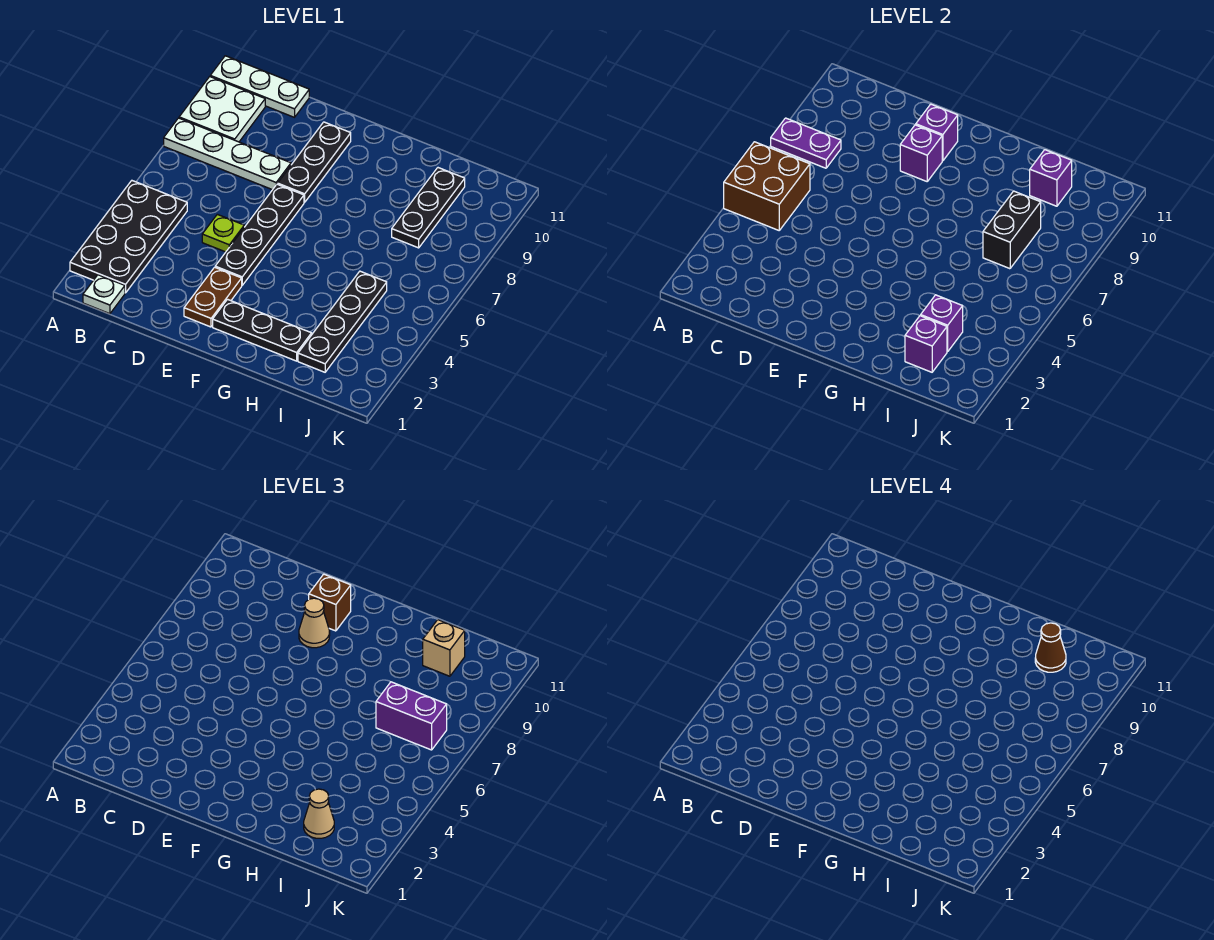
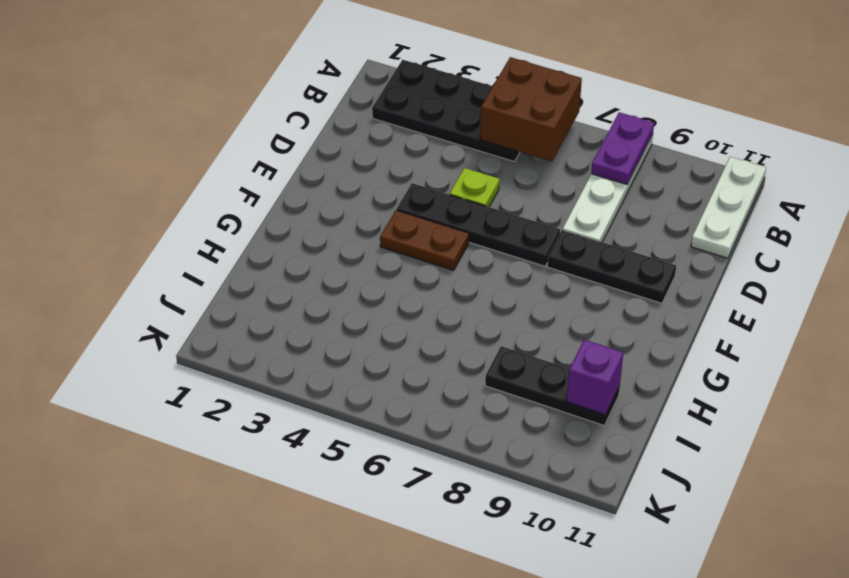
brown plate F4:F5 level 1 -> brown plate E2:E3 level 1
none -> white plate A9:B10 level 1
none -> white plate B1 level 1
none -> black plate F2:H2 level 1

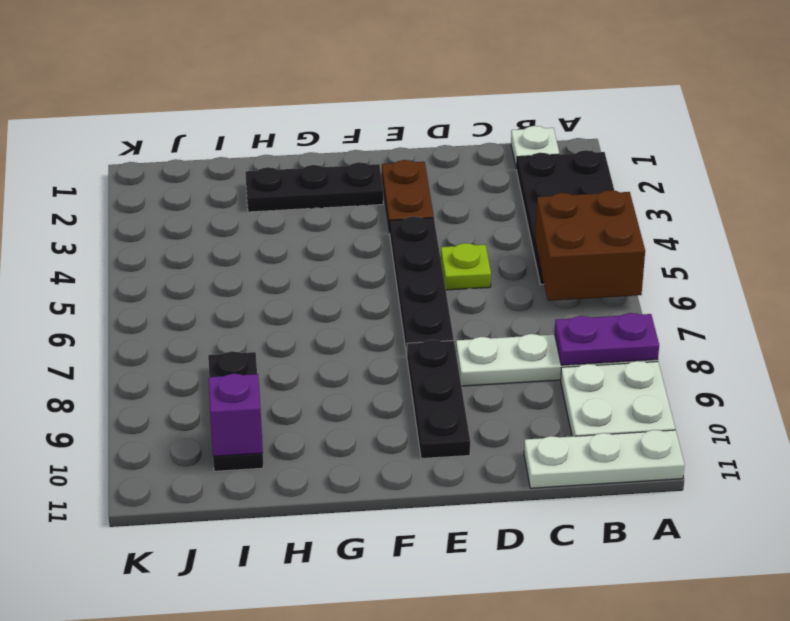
none -> black plate I2:I5 level 1
none -> purple brick E9 level 2
none -> purple brick E10 level 2

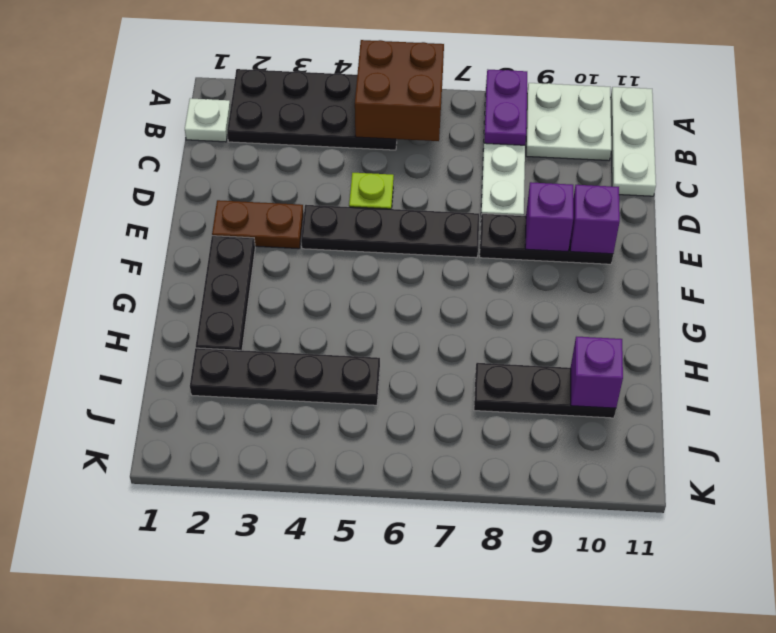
none -> purple brick I2 level 2
none -> purple brick I3 level 2
none -> black brick I7:I8 level 2

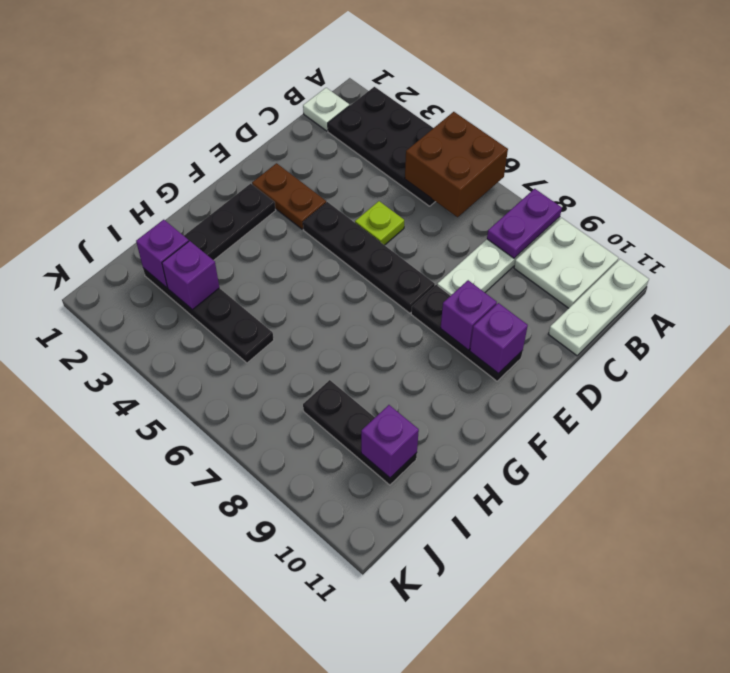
none -> black brick I7:I8 level 2
none -> tan cone E9 level 3
none -> brown brick E10 level 3

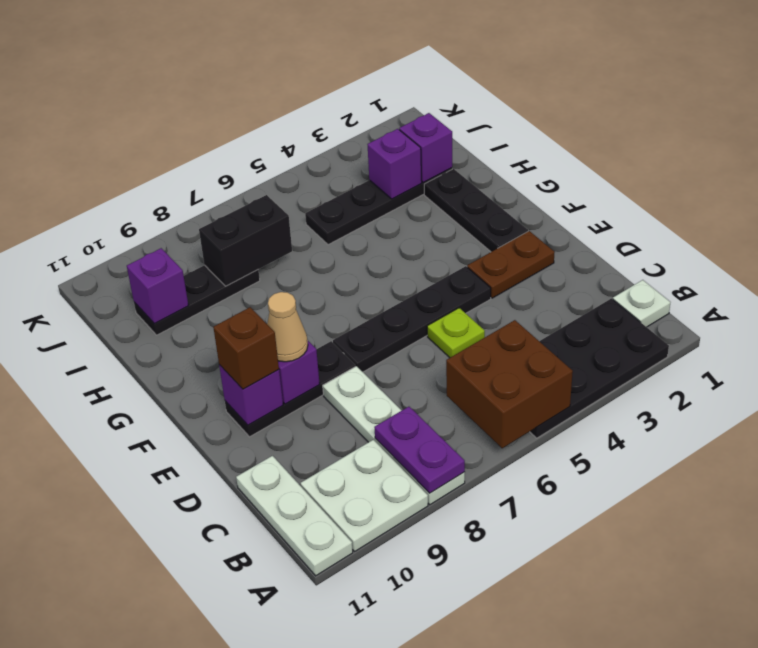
none -> tan cone I2 level 3
none -> purple brick I7:J7 level 3
none -> tan brick I10 level 3

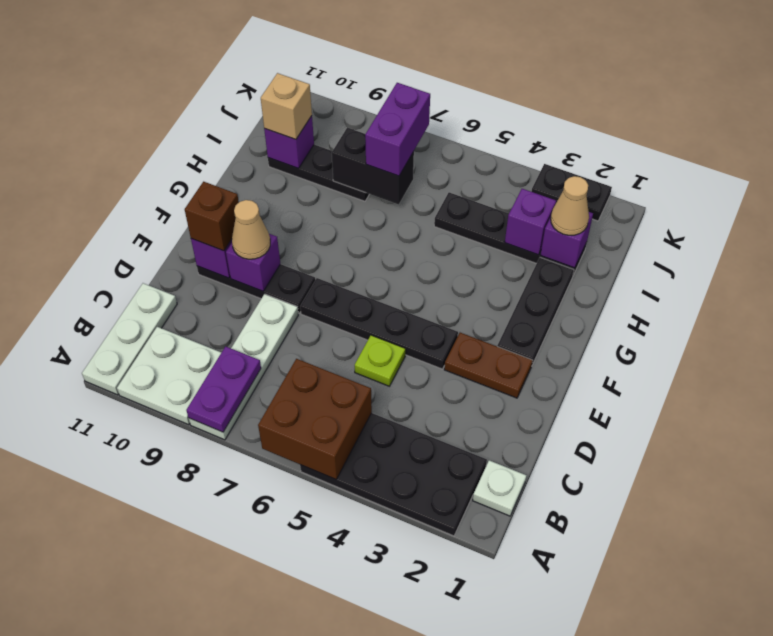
black plate K2:K3 level 1 -> none
none -> brown cone I10 level 4

